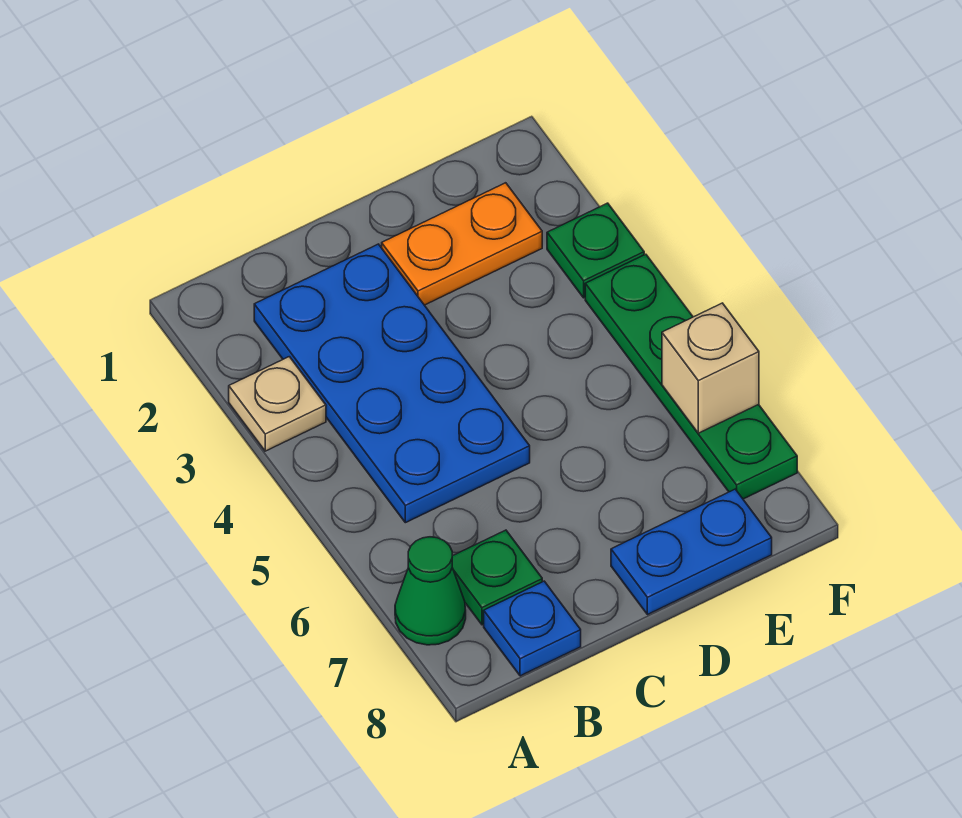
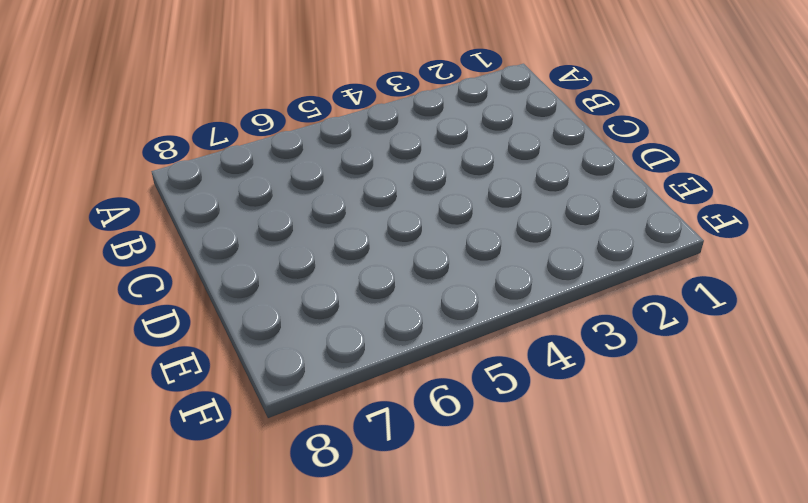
none -> tan plate A3 level 1
none -> green cone A7 level 1

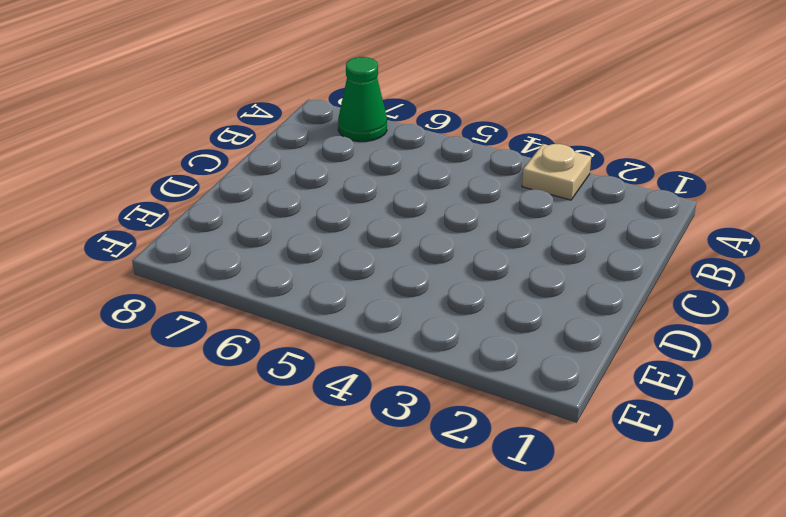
none -> blue plate B2:C5 level 1
none -> green plate B7 level 1

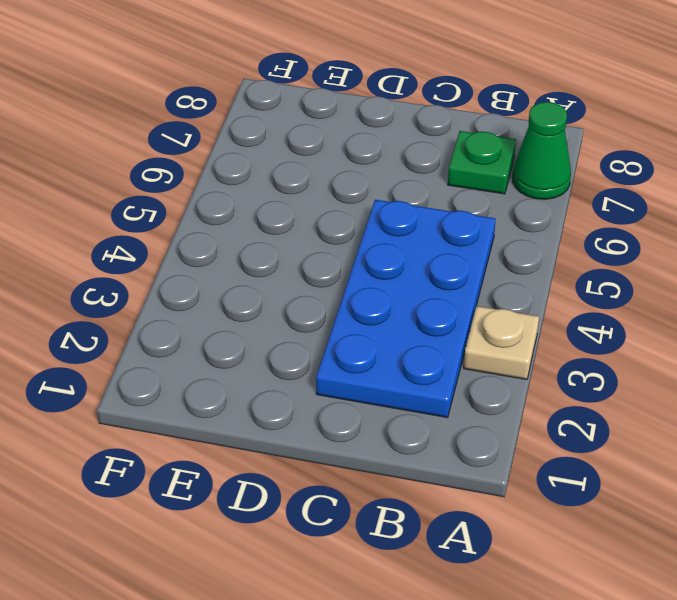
none -> blue plate B8 level 1
none -> orange plate D2:E2 level 1

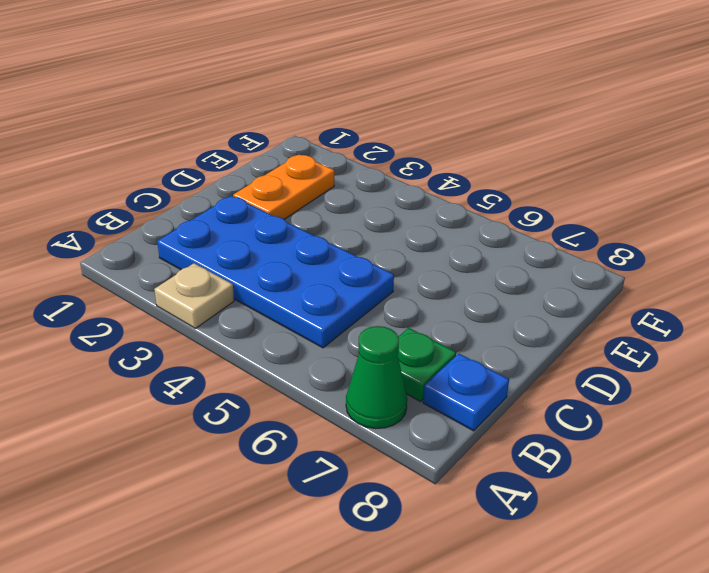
none -> blue plate D8:E8 level 1
none -> green plate F3 level 1

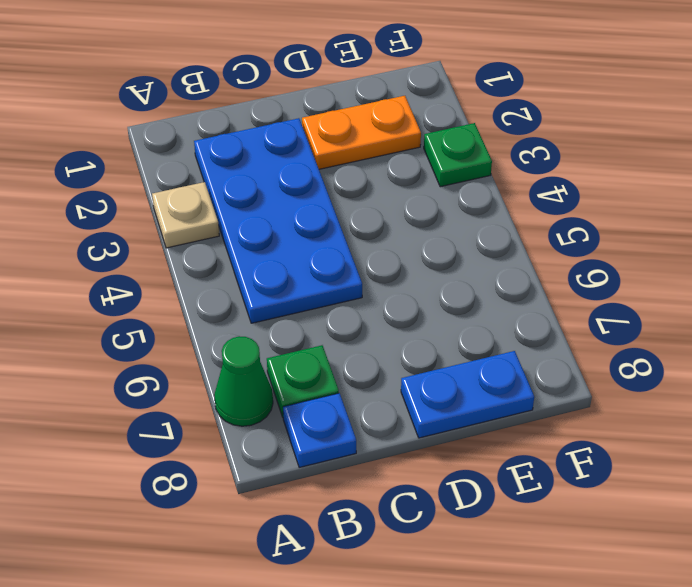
none -> green plate F4:F7 level 1
none -> tan brick F6 level 2

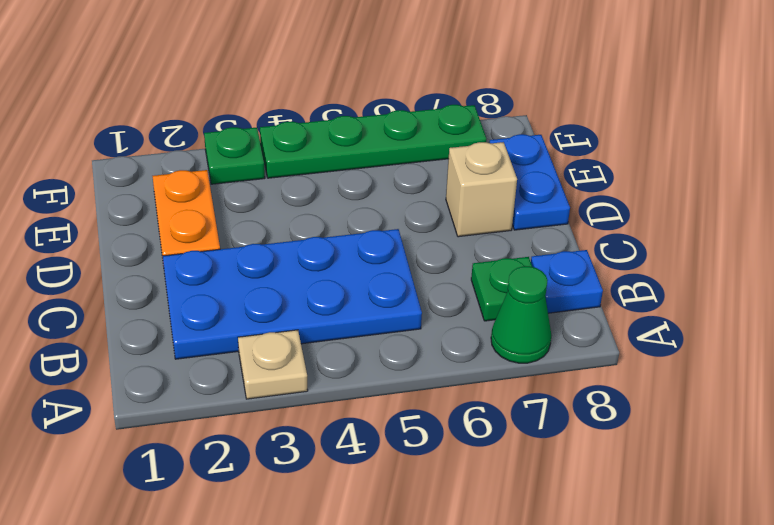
tan brick D7 level 1 -> tan brick F6 level 2

